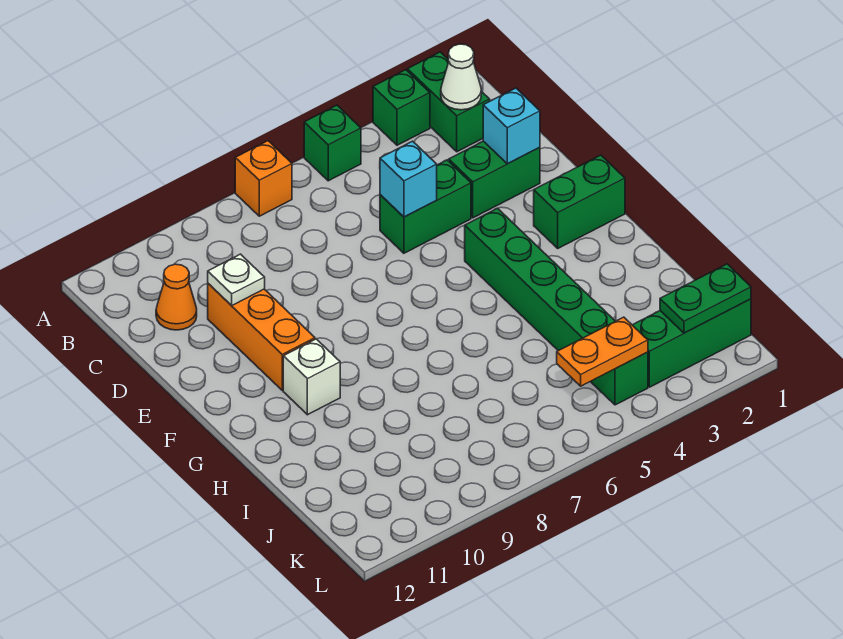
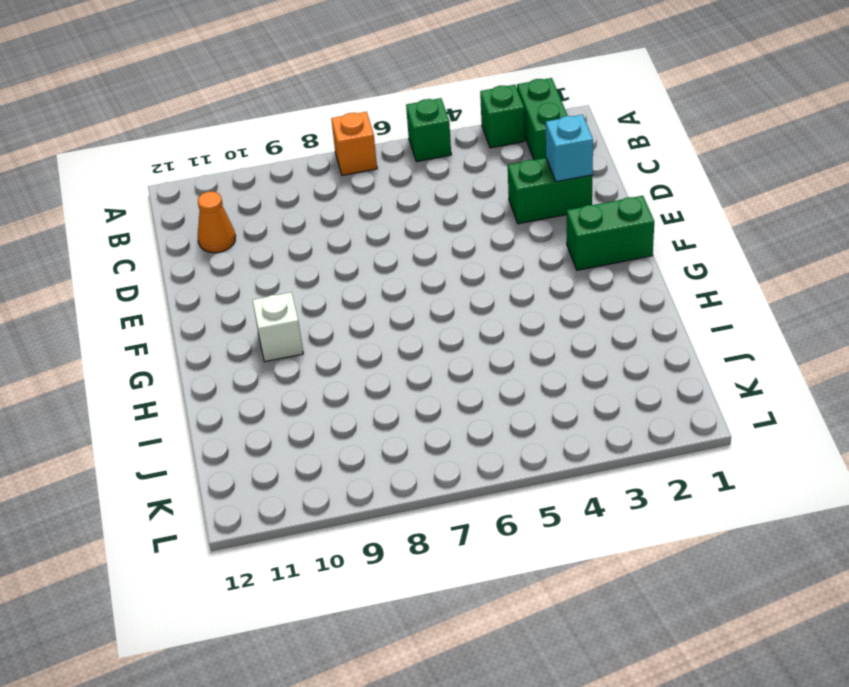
none -> green brick D4:D5 level 1
none -> orange brick D10:F10 level 1
none -> green brick F4:K4 level 1

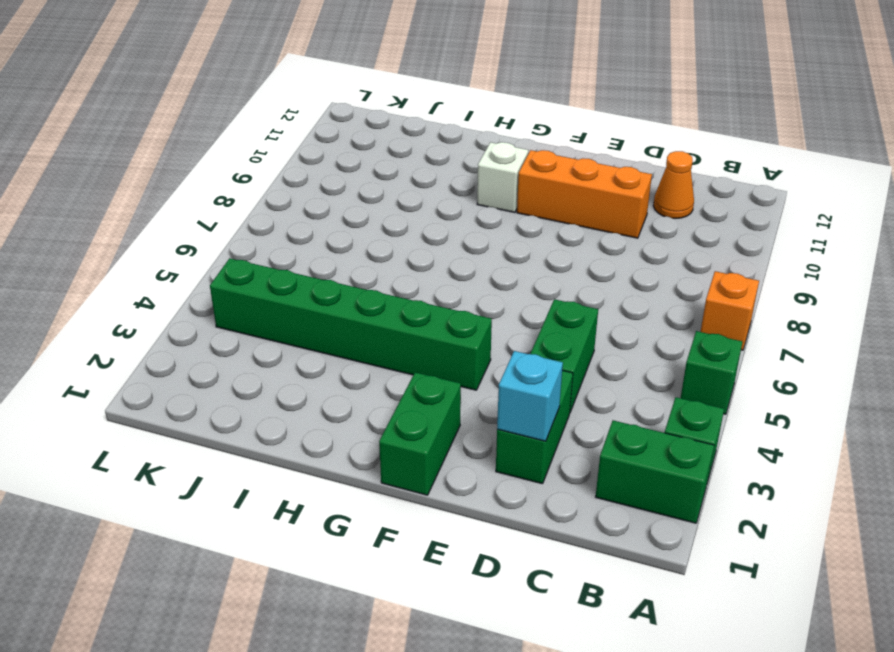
none -> green brick K1:K3 level 1
none -> white cone B2 level 2
none -> cyan brick D5 level 2

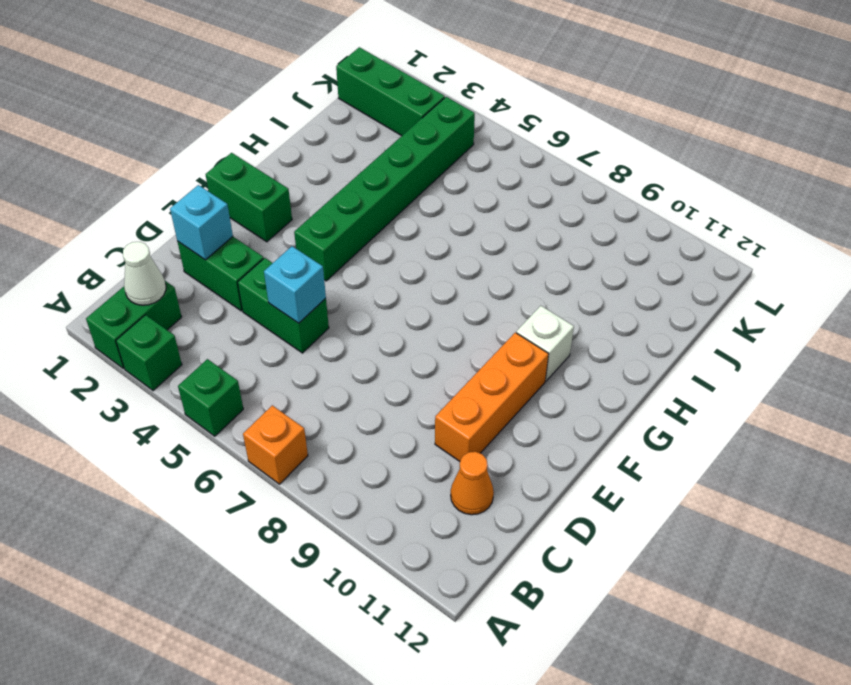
none -> white plate D10 level 2
none -> green plate K1:K2 level 2
none -> orange plate K4:K5 level 2

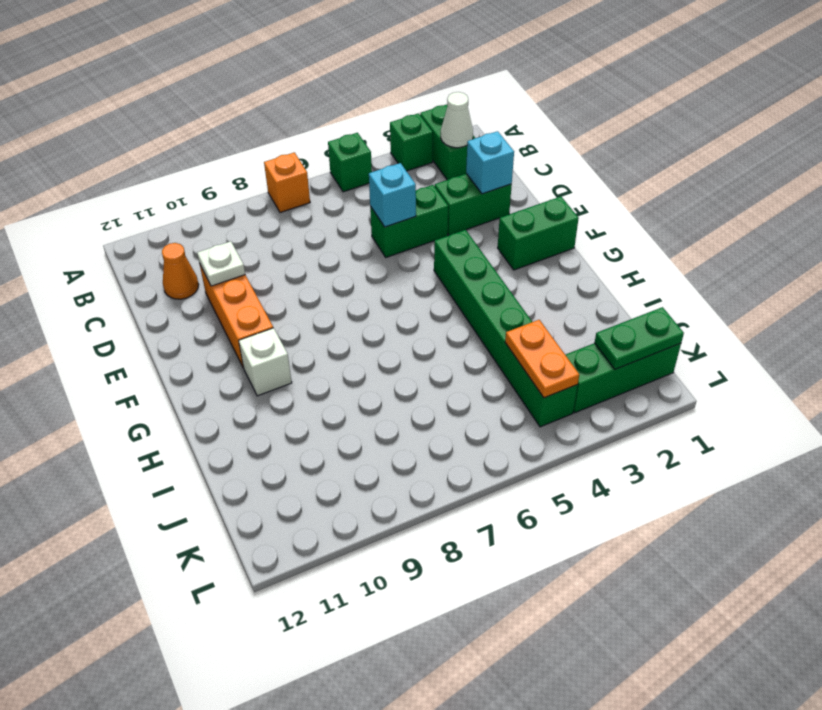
orange plate J4:K4 level 2 -> orange plate K4:K5 level 2

